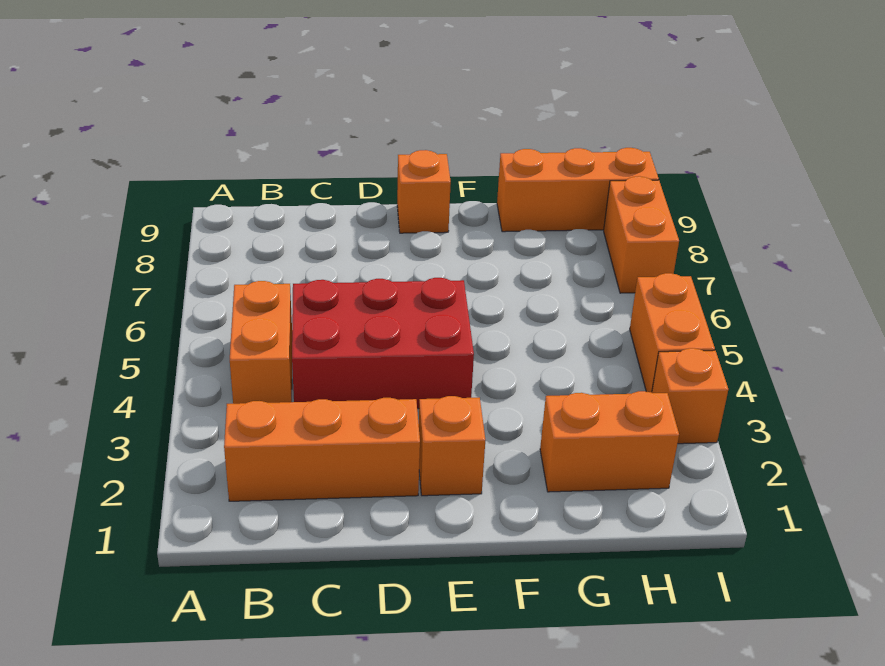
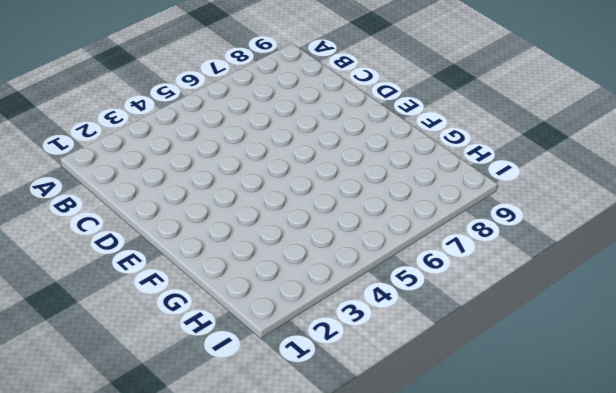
none -> orange brick B2:D2 level 1
none -> orange brick B4:B5 level 1

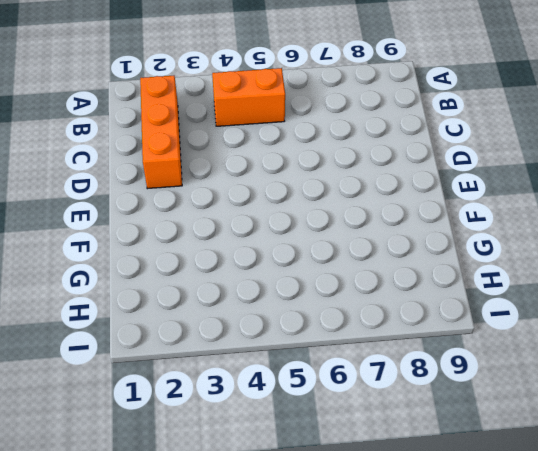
none -> red brick C4:E5 level 1
none -> orange brick E2 level 1

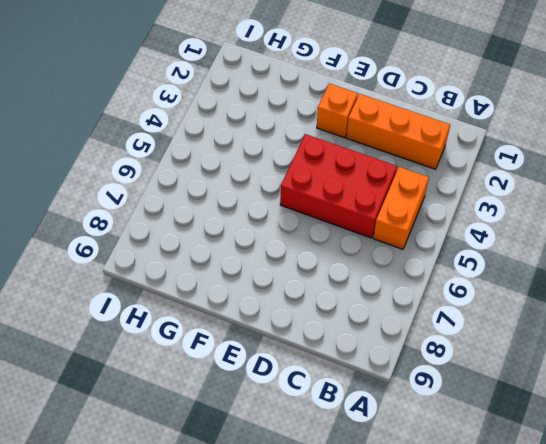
none -> orange brick E9 level 1
none -> orange brick G2:H2 level 1

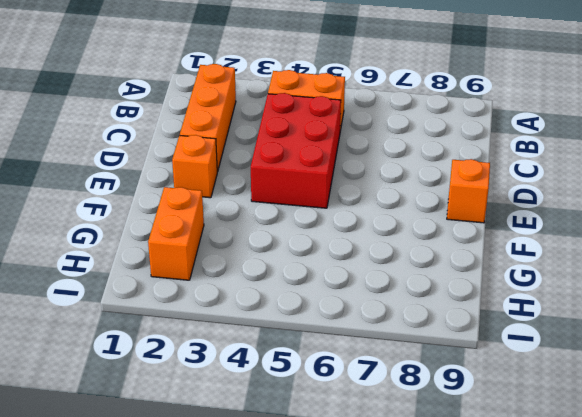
none -> orange brick G9:I9 level 1
none -> orange brick I3 level 1

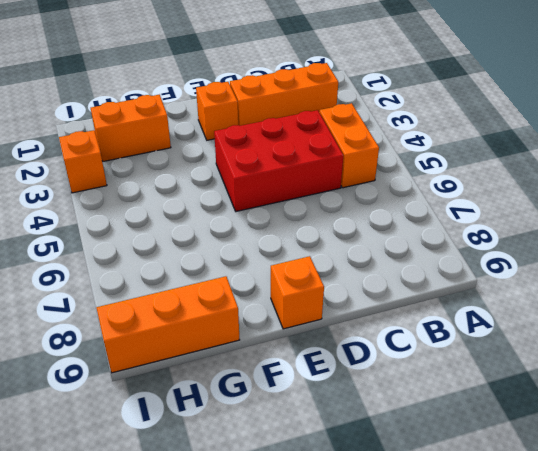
none -> orange brick I4:I5 level 1
none -> orange brick I7:I8 level 1

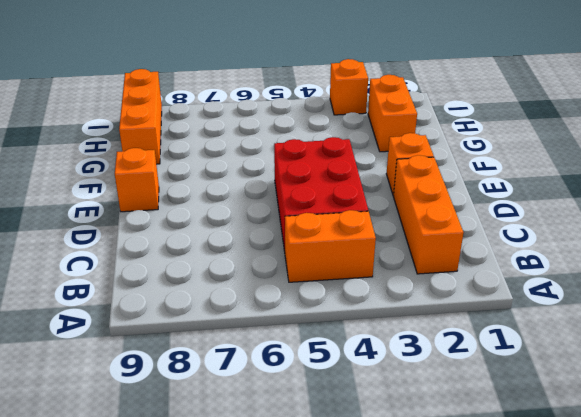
none -> orange brick I4:I5 level 1
none -> orange brick I7:I8 level 1

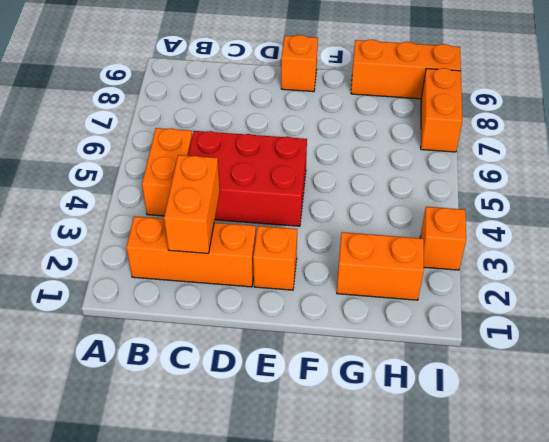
orange brick C2:C3 level 2 -> orange brick I4:I5 level 1

